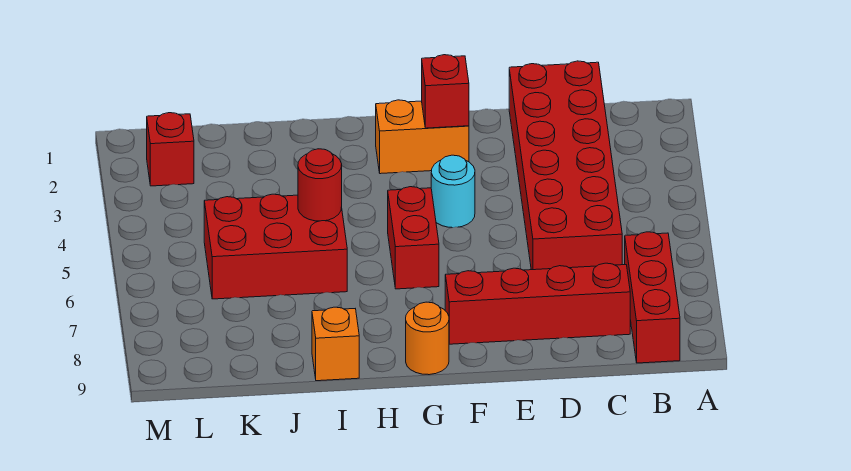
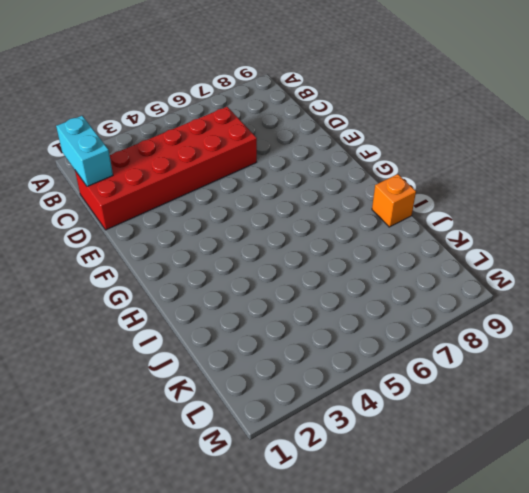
cyan brick B1:C1 level 2 -> none
none -> red brick B7:B9 level 1
none -> red brick C8:F8 level 1
none -> orange brick F2:G2 level 1

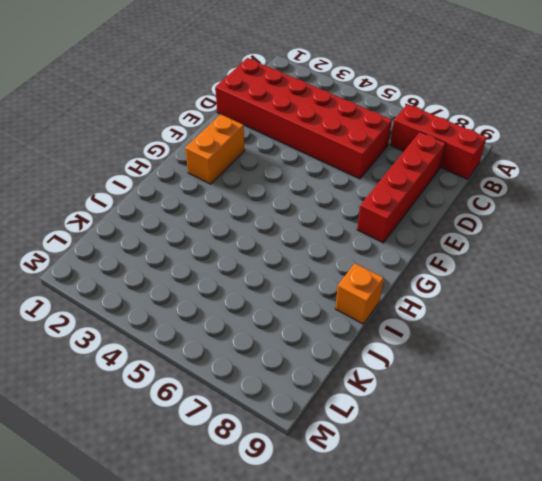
none -> cyan round brick F4 level 1
none -> red brick G5:G6 level 1
none -> orange round brick G9 level 1

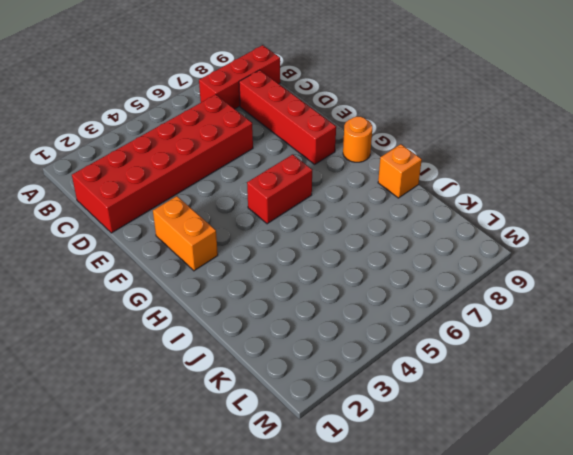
none -> cyan round brick F4 level 1
none -> red brick I5:K6 level 1
none -> red brick L2 level 1

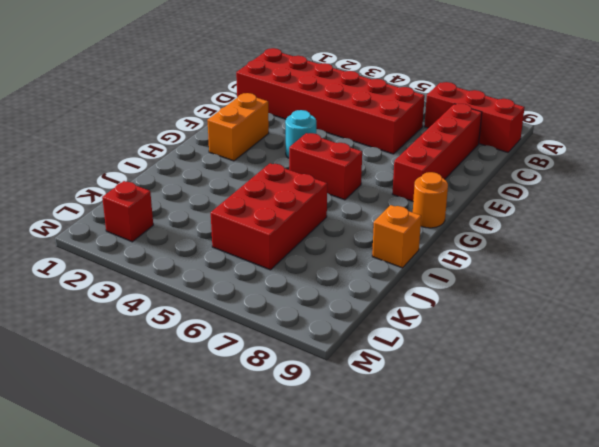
none -> red brick F2 level 2
none -> red round brick I5 level 2

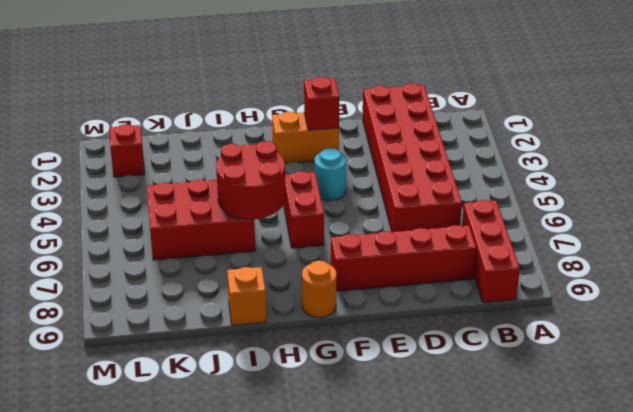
red round brick H5:I6 level 2 -> red round brick I5 level 2

